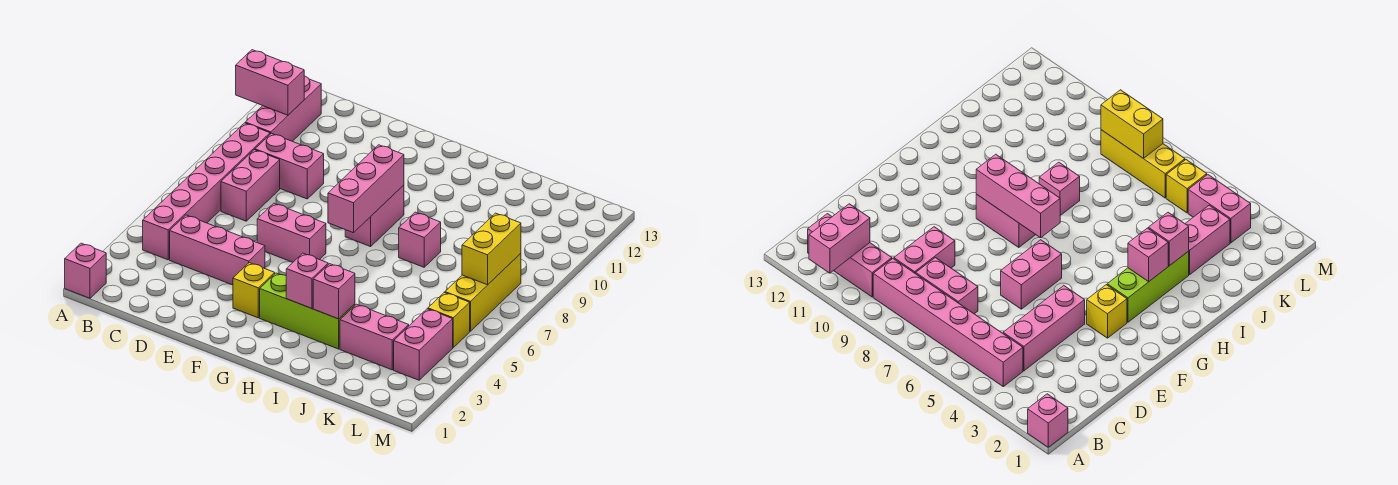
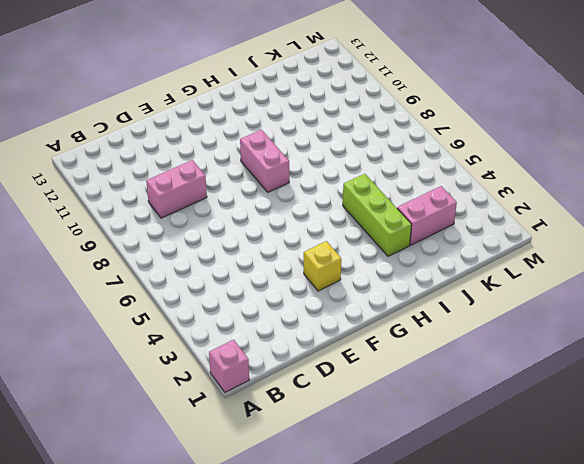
lime brick I3:I5 level 1 -> lime brick G3:I3 level 1
none -> pink brick B4:B9 level 1
none -> pink brick B10:B12 level 1
none -> pink brick C4:E4 level 1

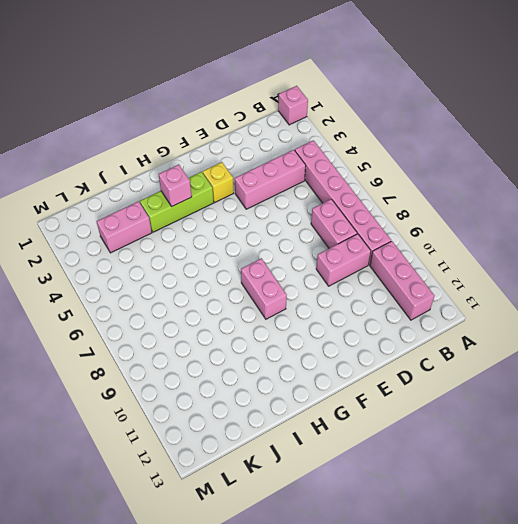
none -> pink brick E6:F6 level 1
none -> pink brick I8 level 1
none -> pink brick L3:L4 level 1

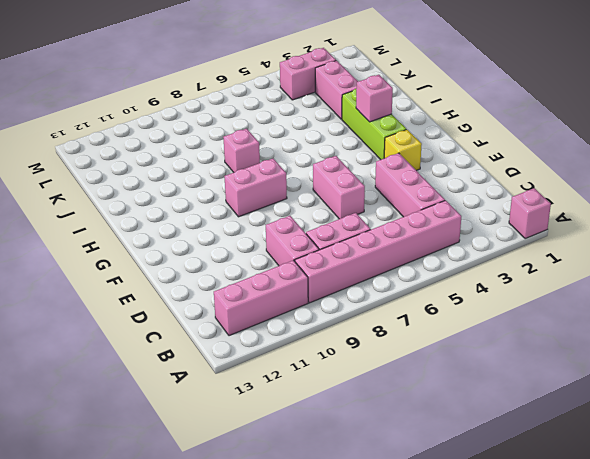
none -> yellow brick L5 level 1
none -> yellow brick L6:L8 level 1
none -> pink brick A11:B11 level 2

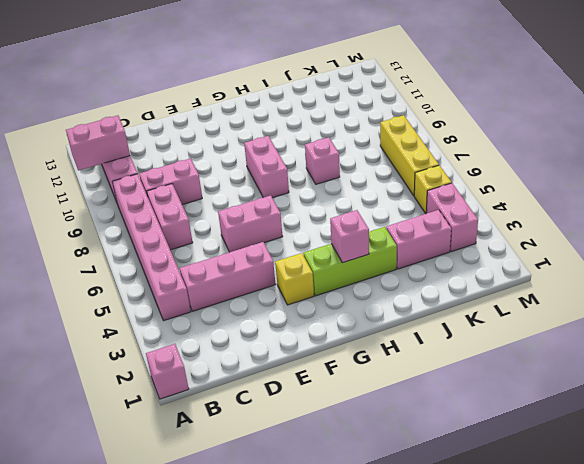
none -> pink brick G7:G9 level 2
none -> pink brick I3 level 2
none -> yellow brick L7:L8 level 2

